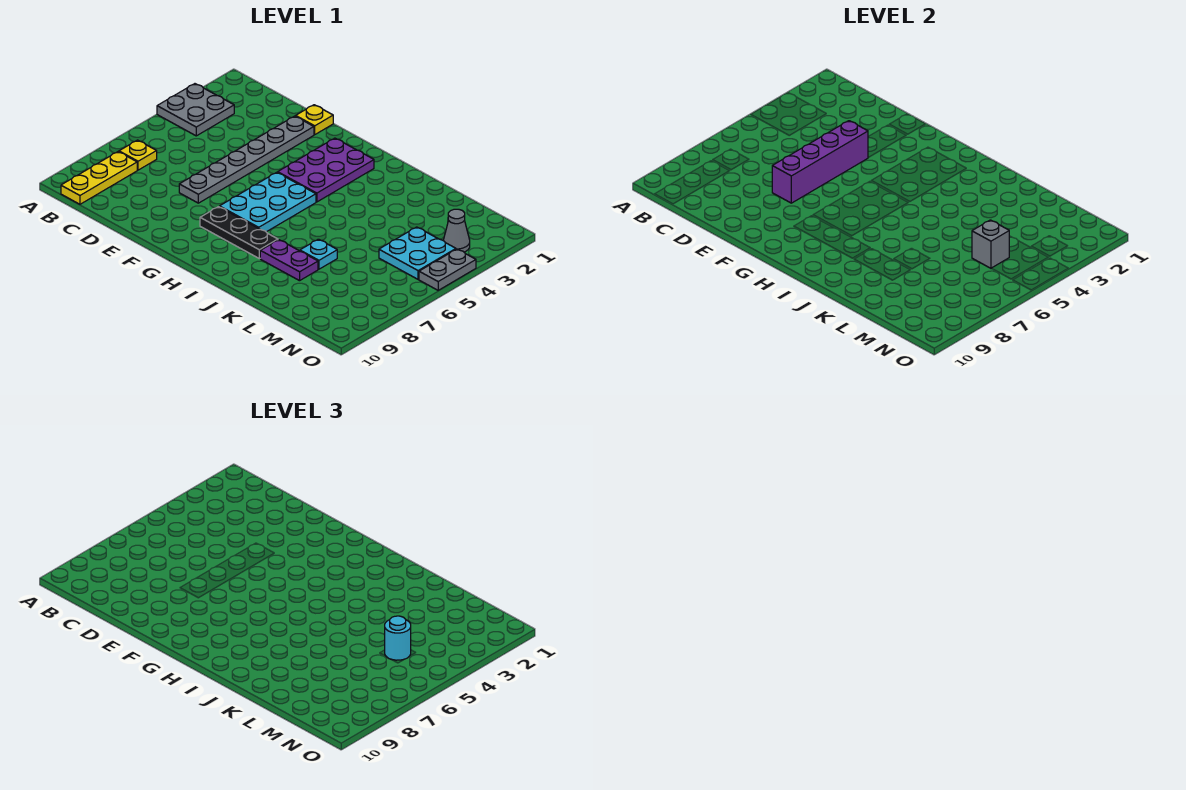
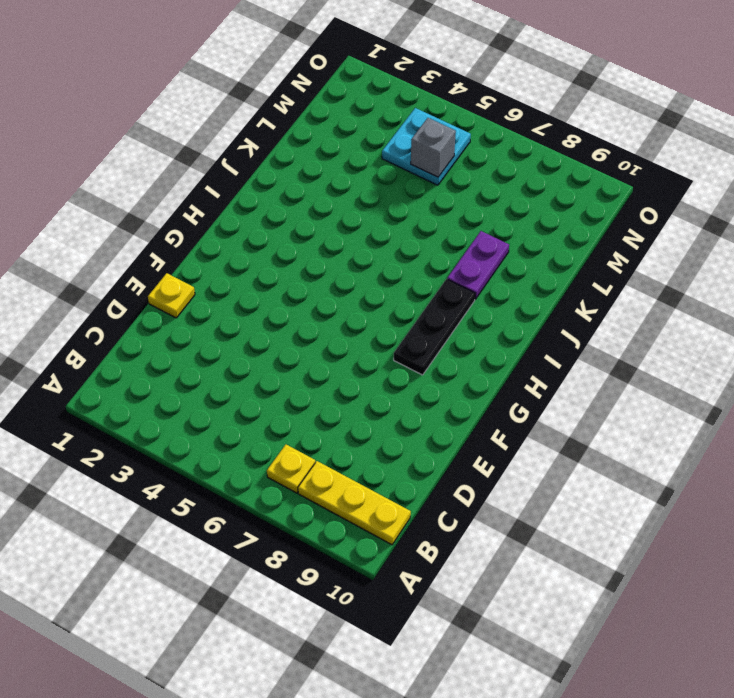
none -> grey plate A3:B4 level 1
none -> grey plate E2:E7 level 1
none -> purple plate G2:H4 level 1

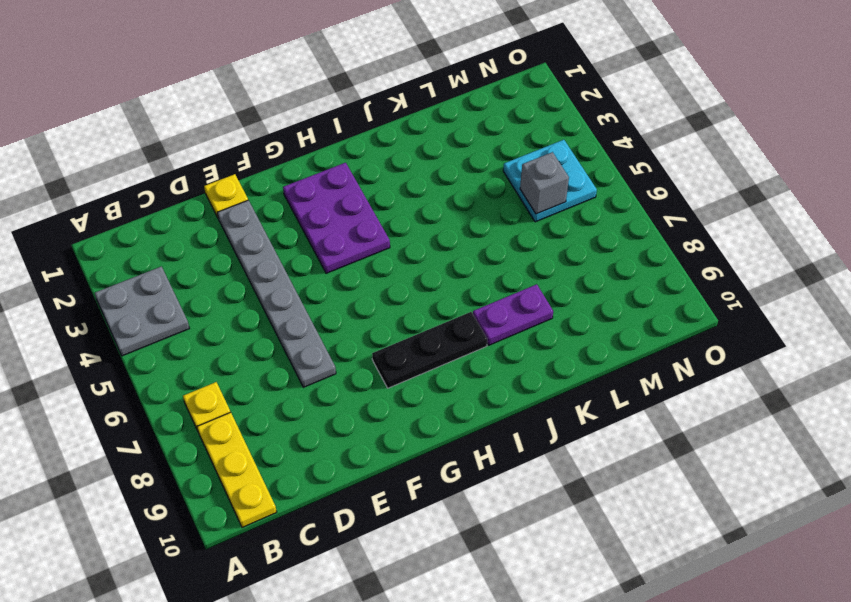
none -> cyan plate G5:H7 level 1
none -> cyan plate K7 level 1
none -> grey cone N3 level 1

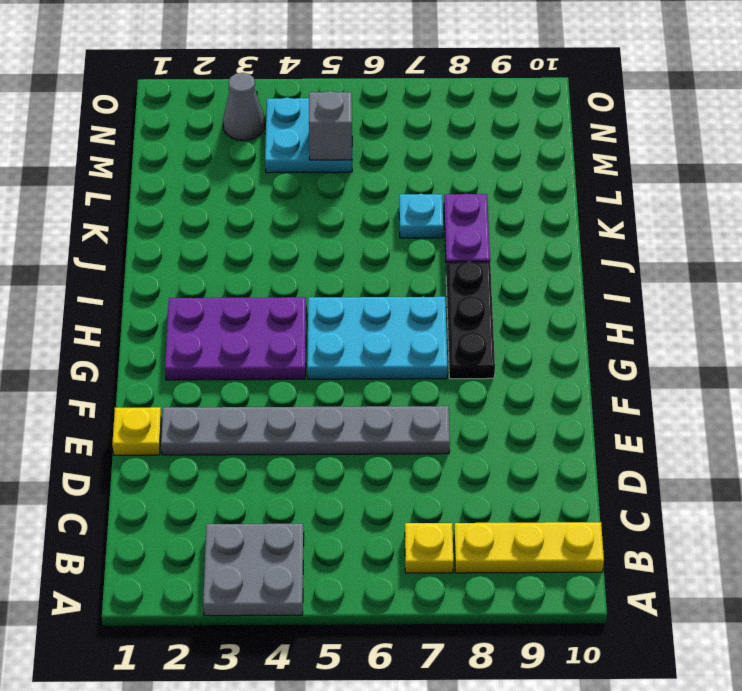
none -> grey plate O4:O5 level 1
none -> purple brick E4:E7 level 2
none -> cyan round brick M5 level 3

